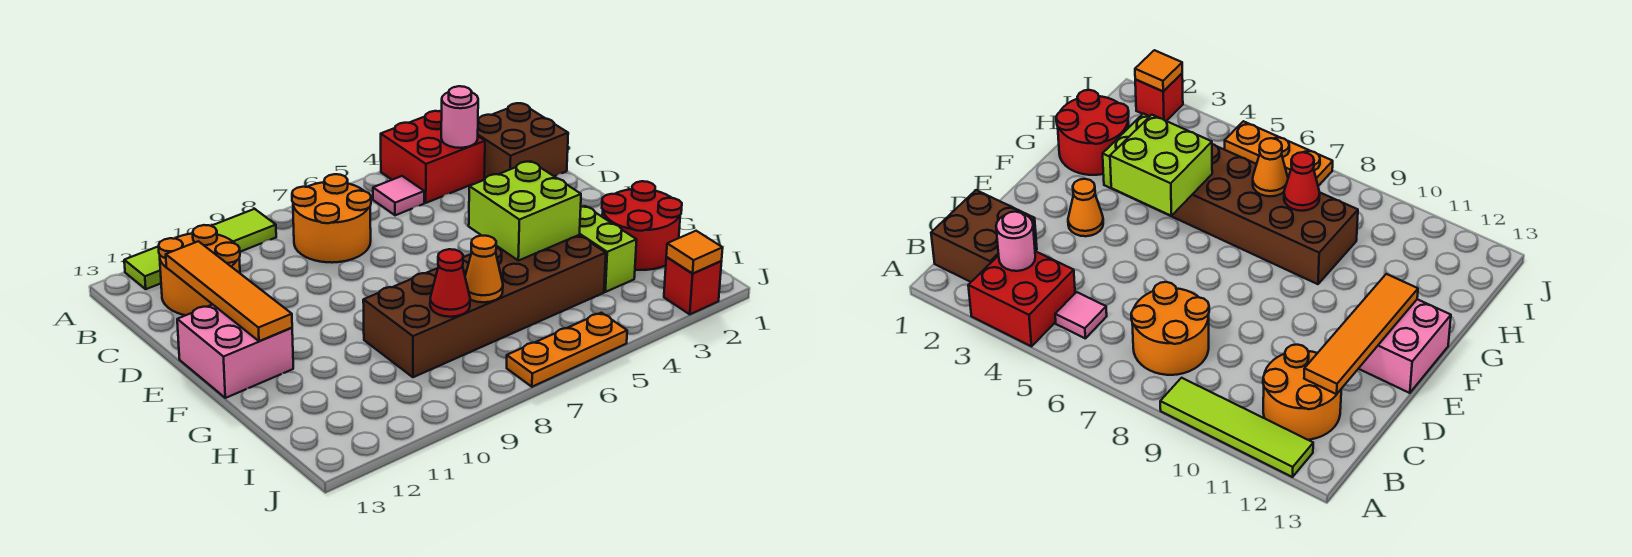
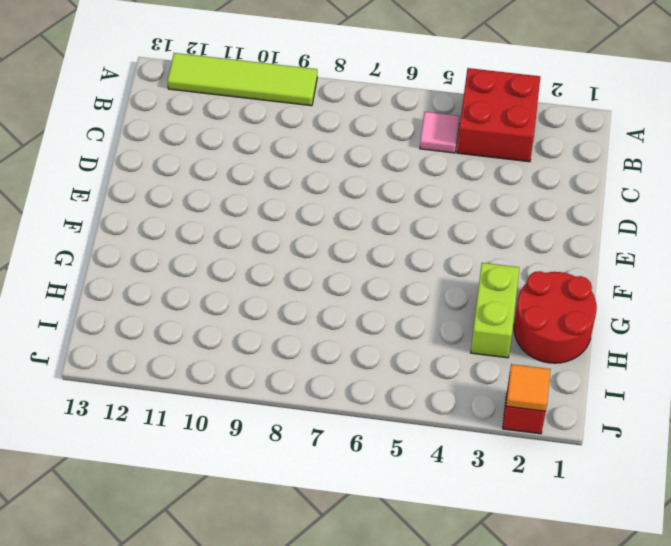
none -> brown brick B1:C2 level 1
none -> orange round brick B7:C8 level 1
none -> orange round brick B11:C12 level 1

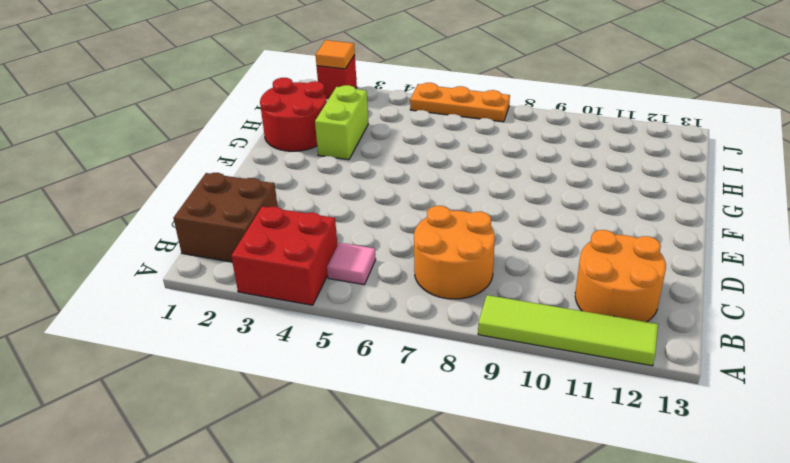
none -> orange cone E3 level 1
none -> pink brick E12:F13 level 1
none -> brown brick G4:H9 level 1

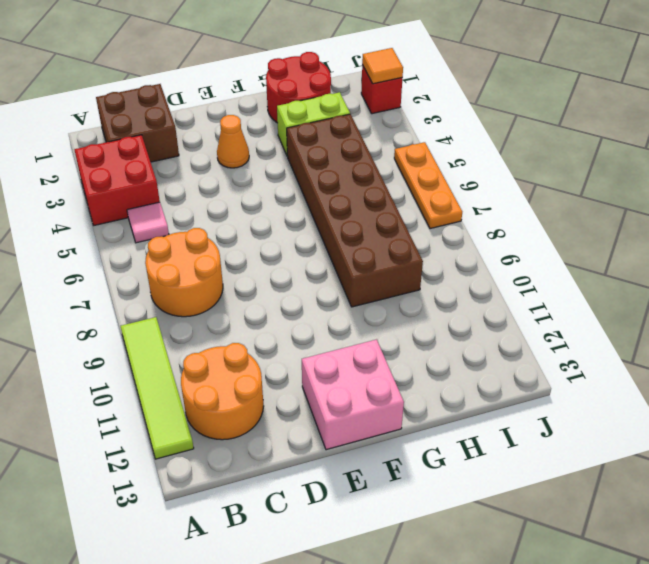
none -> pink round brick B3 level 2
none -> orange tile C12:F12 level 2
none -> lime brick F4:G5 level 2

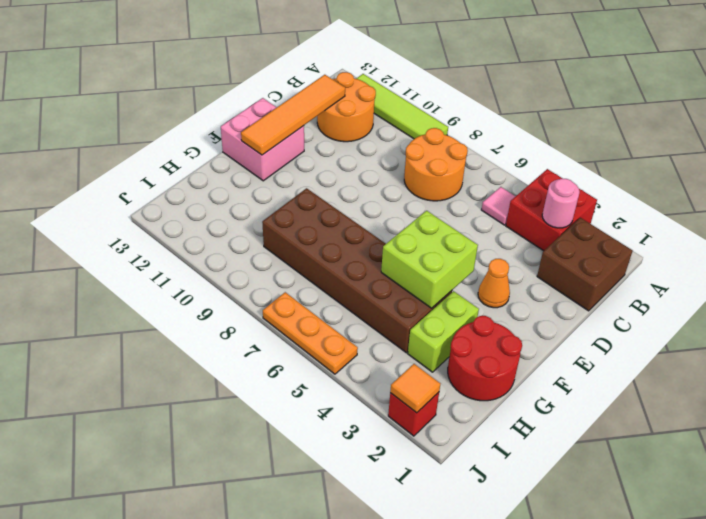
none -> orange cone H7 level 2
none -> red cone H8 level 2

